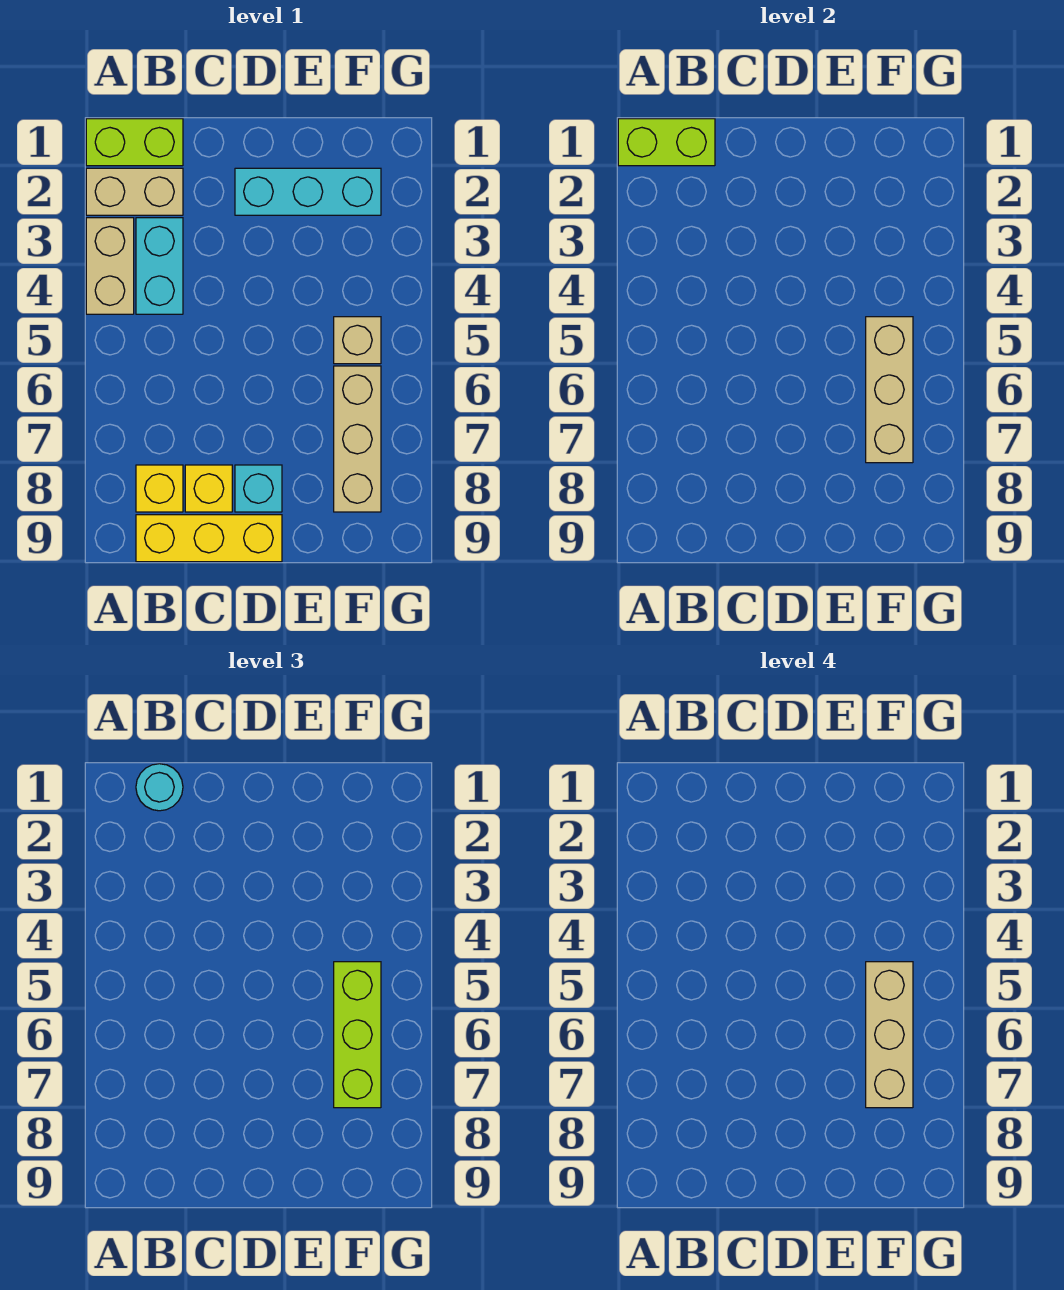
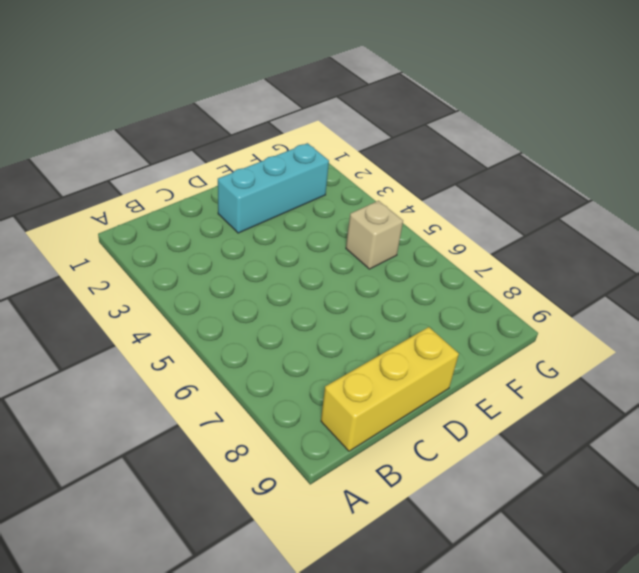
none -> lime brick A1:B1 level 1
none -> tan brick A2:B2 level 1
none -> tan brick A3:A4 level 1

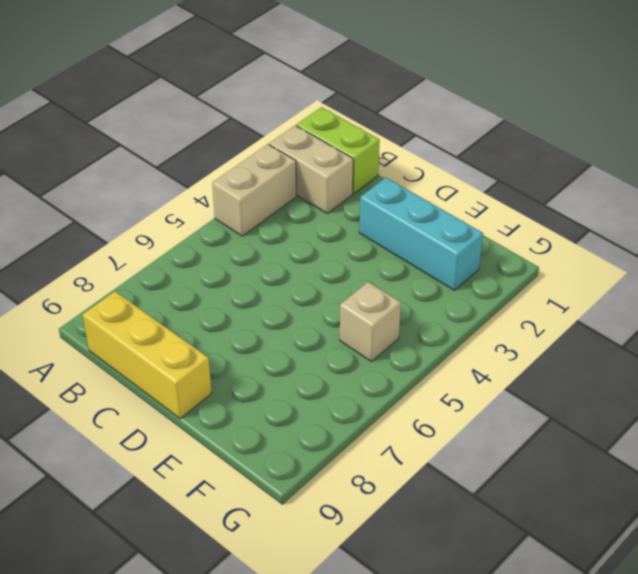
none -> cyan brick B3:B4 level 1
none -> yellow brick B8 level 1
none -> yellow brick C8 level 1

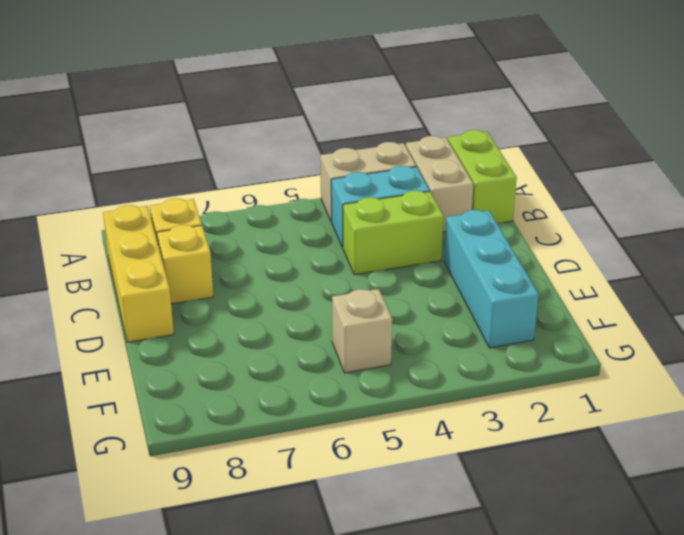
lime brick C3:C4 level 1 -> lime brick A1:B1 level 2
none -> cyan brick D8 level 1
none -> tan brick F6:F8 level 1
none -> tan brick F5:F7 level 2

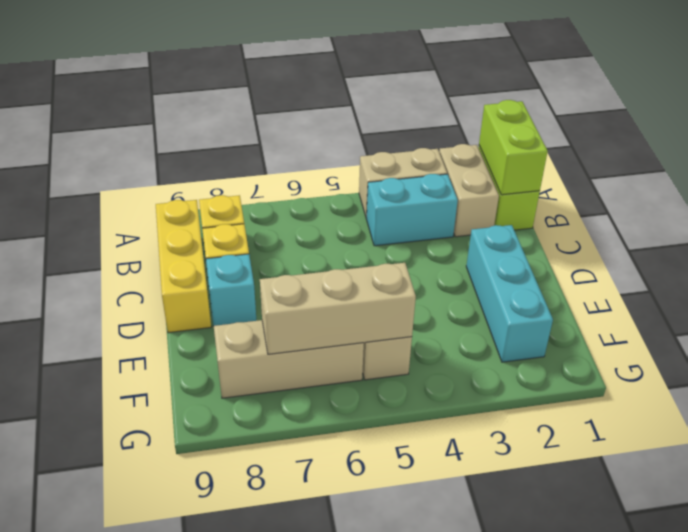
none -> cyan round brick B1 level 3
none -> lime brick F5:F7 level 3
none -> tan brick F5:F7 level 4

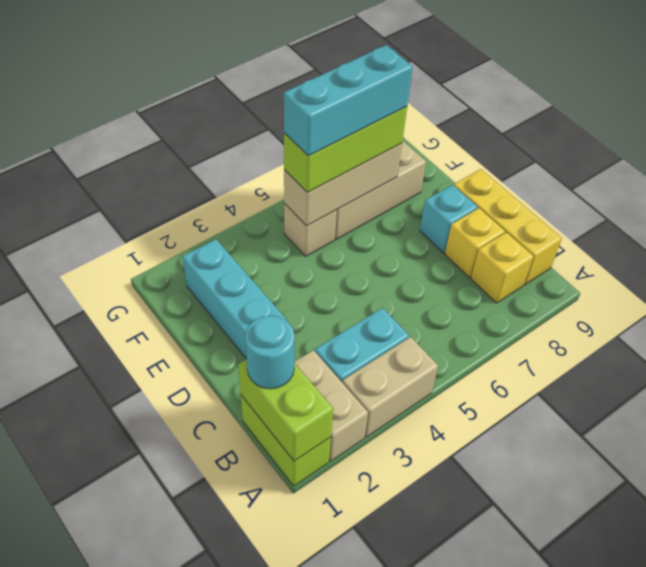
cyan brick F5:F7 level 4 -> tan brick F5:F7 level 4

